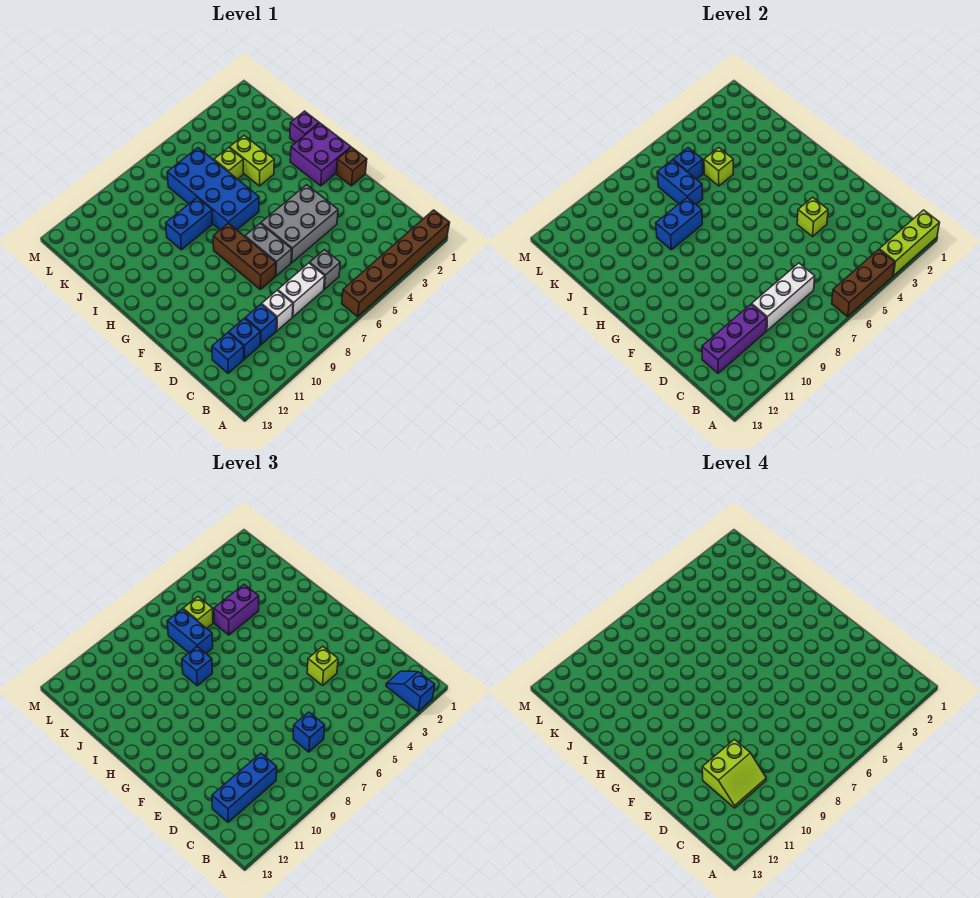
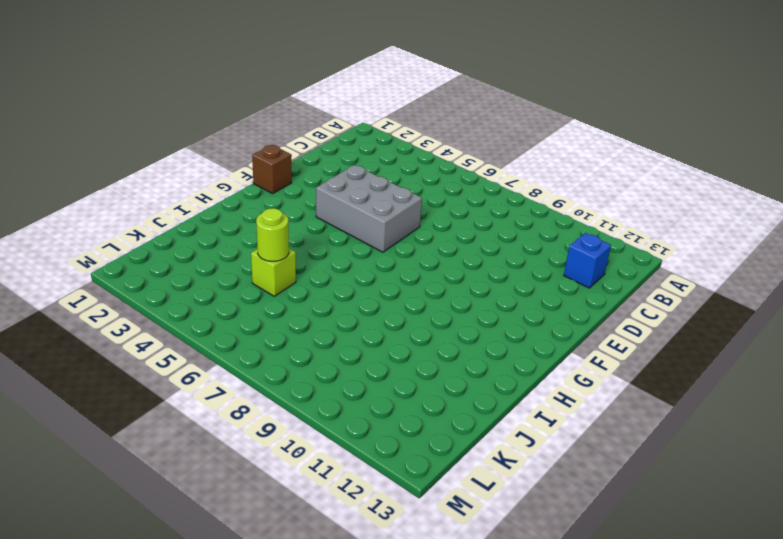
lime round brick J5 level 2 -> lime brick J5 level 2
none -> brown brick A1:A6 level 1
none -> grey brick C6 level 1
none -> white brick C7:C8 level 1
none -> white brick C9 level 1

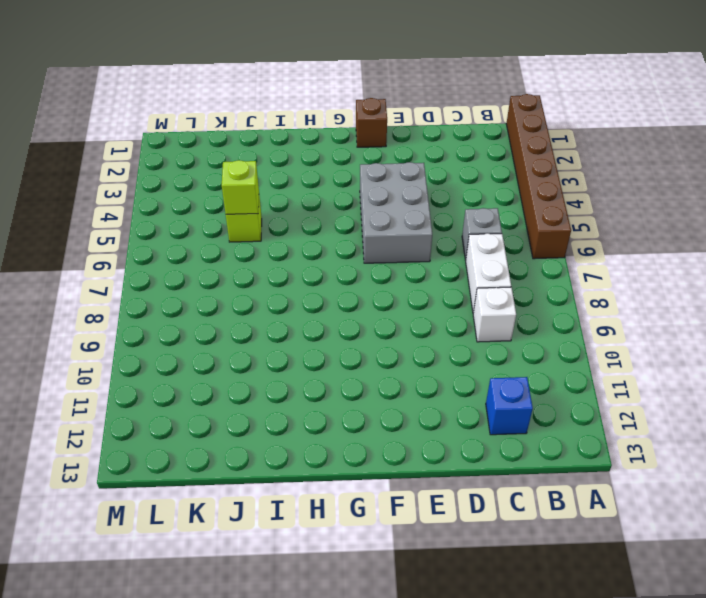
none -> blue brick C10 level 1
none -> blue brick C11 level 1
none -> grey brick E7:F7 level 1
none -> brown brick E8:G8 level 1

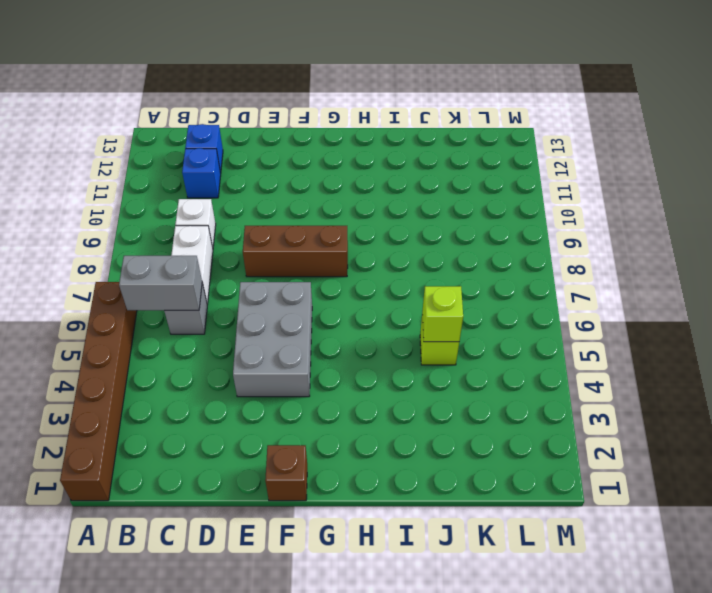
grey brick B6:C6 level 2 -> grey brick E7:F7 level 1
none -> blue brick C10 level 1
none -> purple brick G1:H2 level 1
none -> blue brick H6:K7 level 1
none -> purple brick I1 level 1

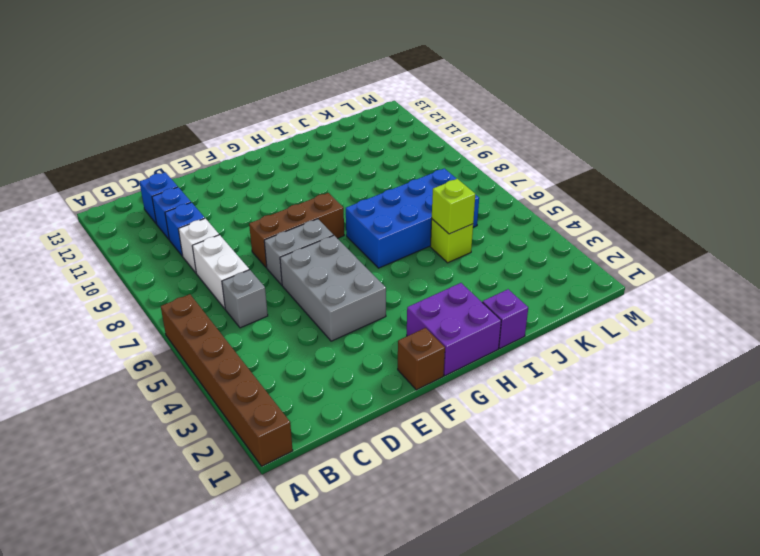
none -> lime brick I4:J4 level 1
none -> blue brick I8:I9 level 1
none -> lime brick A1:A3 level 2
none -> brown brick A4:A6 level 2

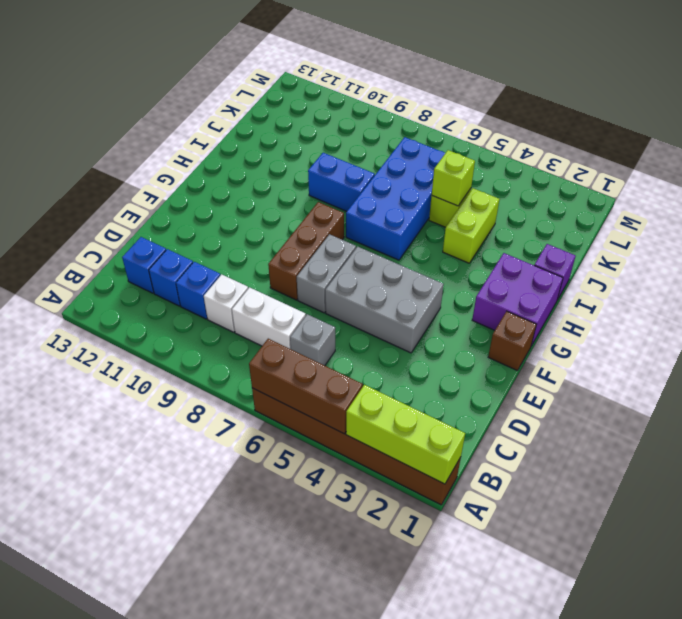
none -> white brick C7:C9 level 2
none -> purple brick C10:C12 level 2
none -> lime brick E4 level 2
none -> blue brick I8:I9 level 2

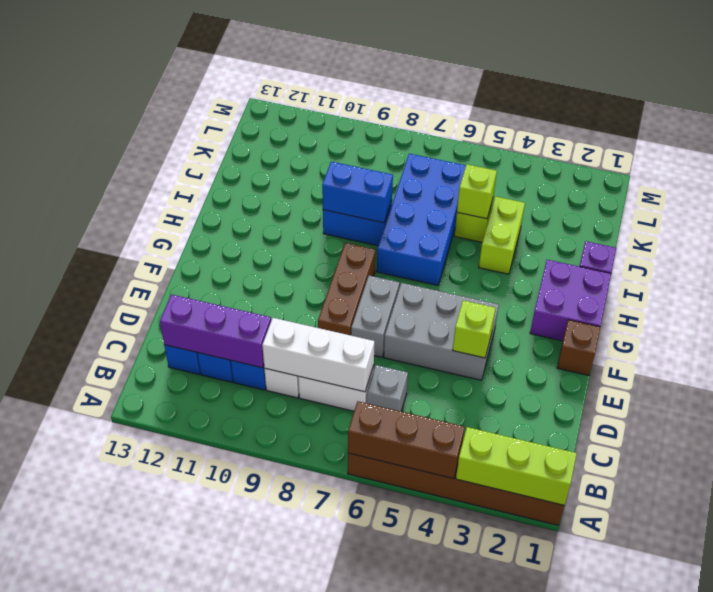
none -> blue brick J7:K7 level 2
none -> blue brick K6 level 2
none -> blue slope A2:B2 level 3 top A
none -> blue brick C7 level 3

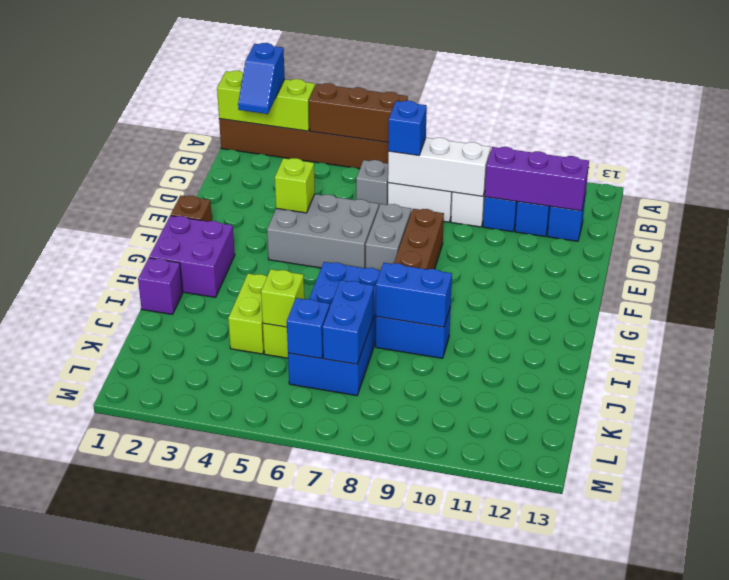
none -> blue brick C10:C12 level 3
none -> lime brick E4 level 3
none -> blue brick I8 level 3
none -> purple brick J4:J5 level 3

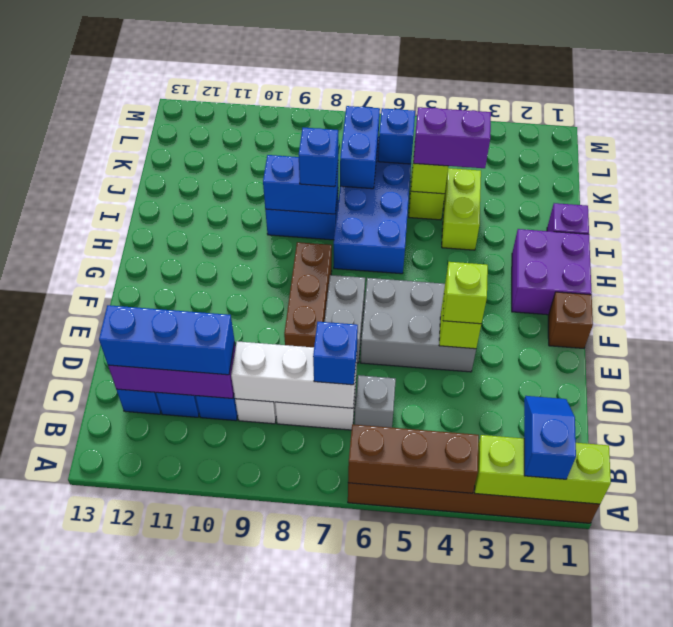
none -> blue brick J7:K7 level 3
none -> lime brick K6 level 3
none -> lime slope C10:D11 level 4 top D

